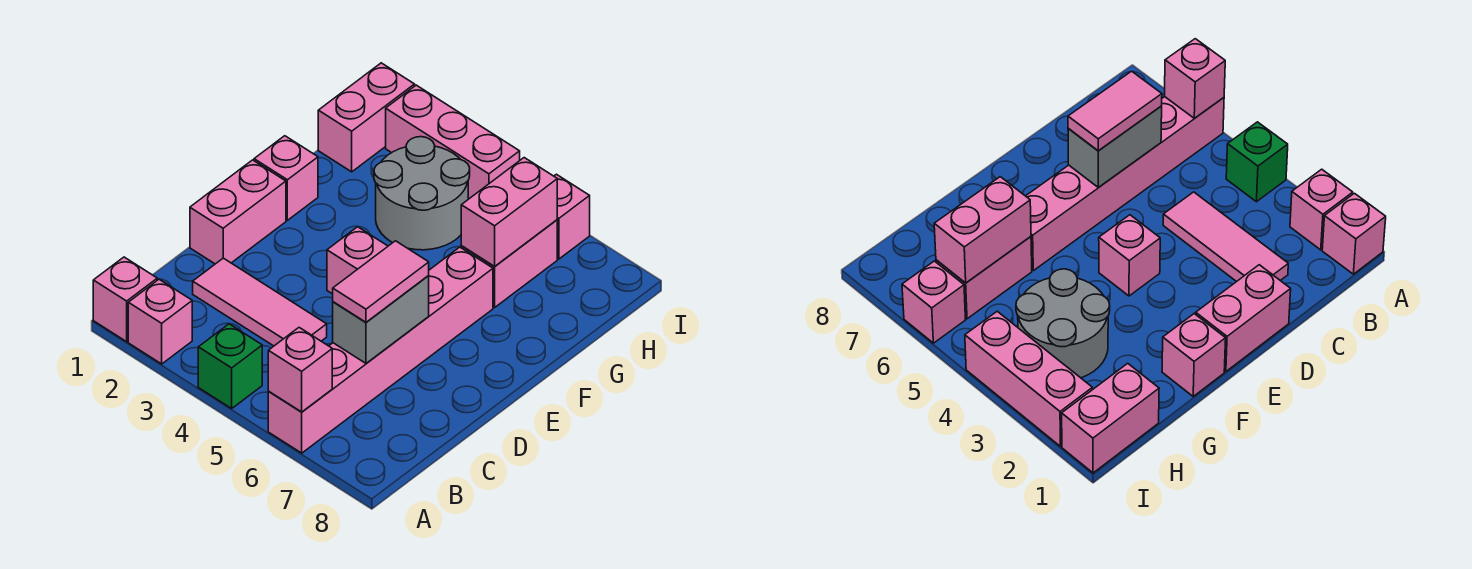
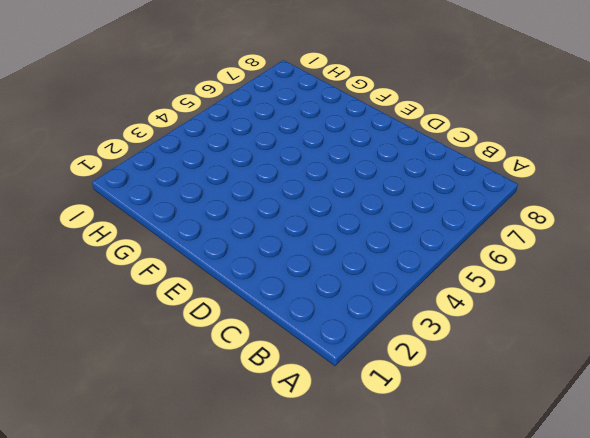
none -> pink brick A1 level 1
none -> pink brick A2 level 1
none -> green brick A4 level 1

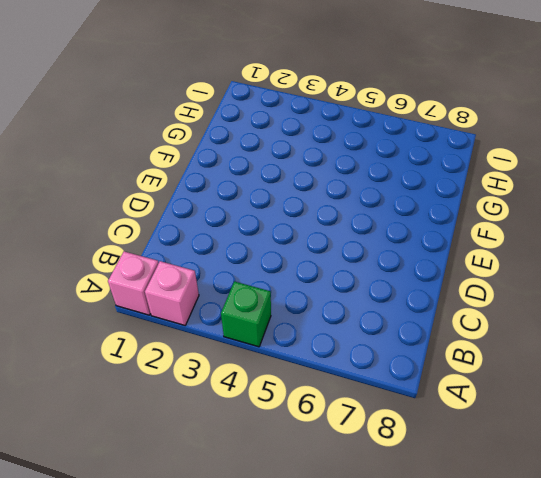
none -> pink brick A6:F6 level 1
none -> pink tile C2:C4 level 1
none -> pink brick D1:E1 level 1

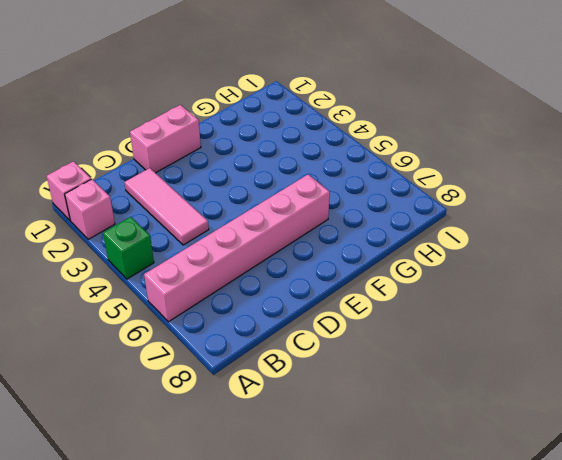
none -> pink brick E4 level 1
none -> pink brick F1 level 1
none -> grey round brick G3:H4 level 1

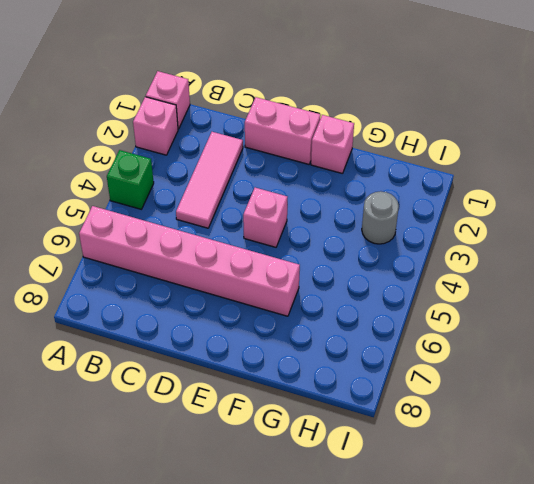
grey round brick H3 level 1 -> grey round brick G3:H4 level 1
none -> pink brick G6:H6 level 1
none -> pink brick H1:I1 level 1
none -> pink brick I2:I4 level 1

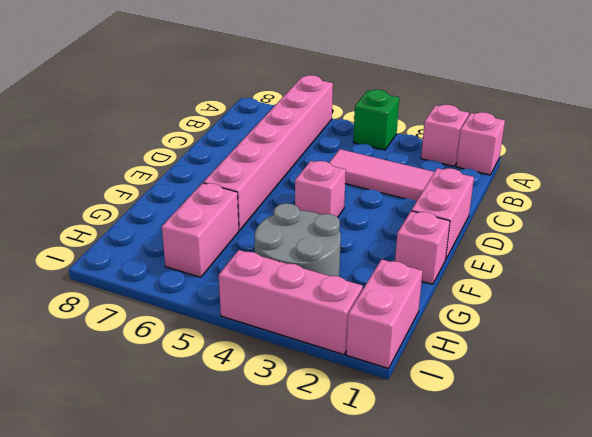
none -> pink brick I6 level 1
none -> pink brick A6 level 2
none -> grey brick C6:D6 level 2

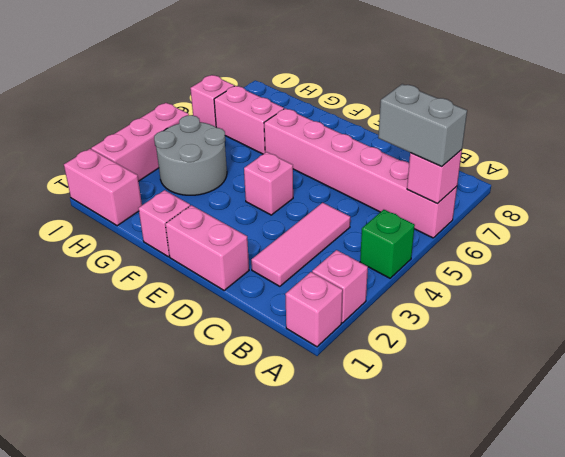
grey brick A6:B6 level 3 -> grey brick C6:D6 level 2
none -> pink brick G6:H6 level 2
none -> pink tile C6:D6 level 3

